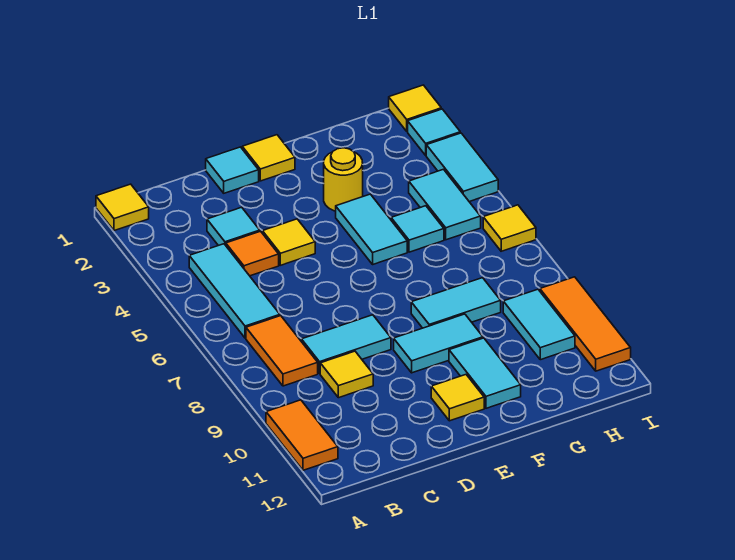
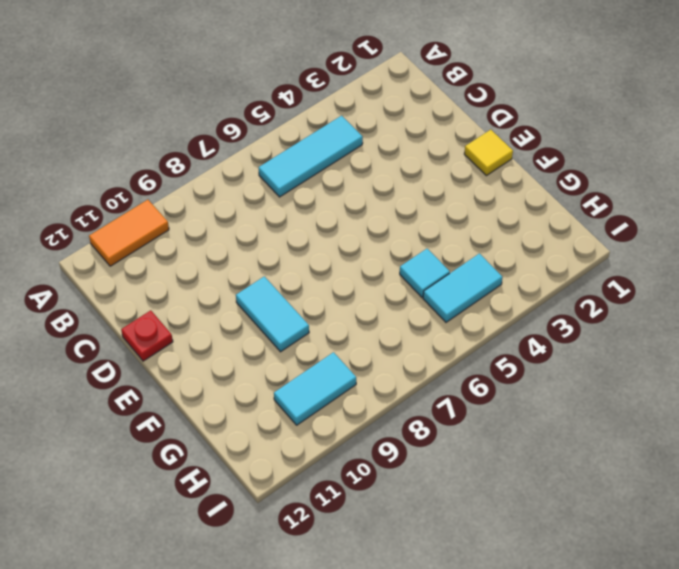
red plate D12 level 1 -> none
none -> yellow tile A1 level 1
none -> orange tile B7:B8 level 1
none -> cyan tile C3 level 1

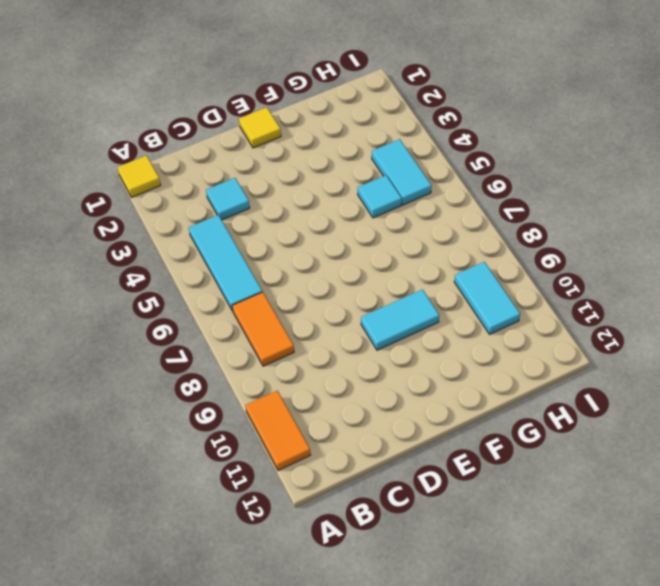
none -> orange tile C4 level 1
none -> cyan tile C8:D8 level 1
none -> yellow tile C9 level 1

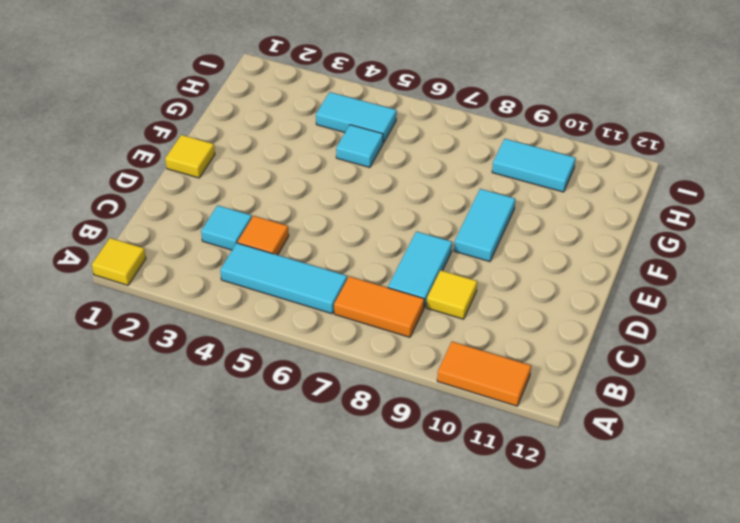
none -> cyan tile D1 level 1
none -> yellow tile D4 level 1
none -> yellow tile E11 level 1

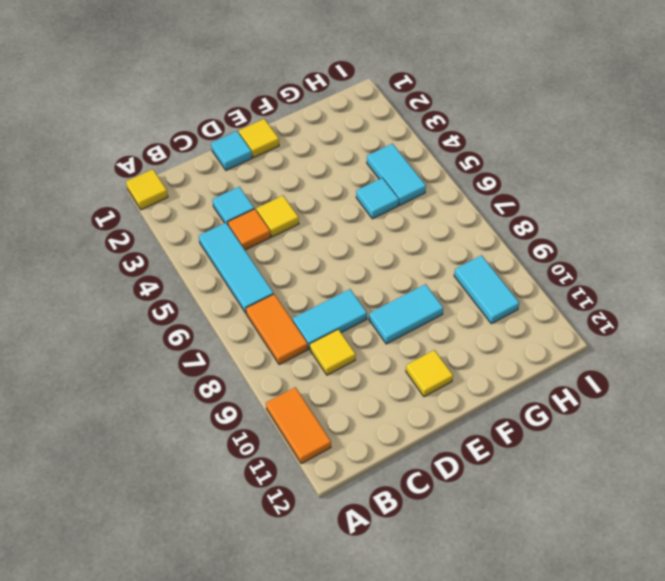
none -> yellow round brick F3 level 1
none -> cyan tile F4:F5 level 1
none -> cyan tile F8:G8 level 1

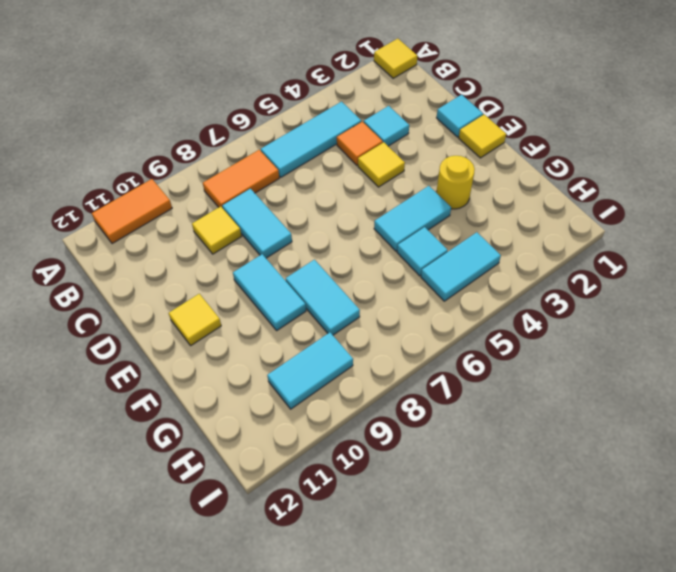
none -> cyan tile F10:F11 level 1
none -> yellow tile I1 level 1
none -> cyan tile I2 level 1

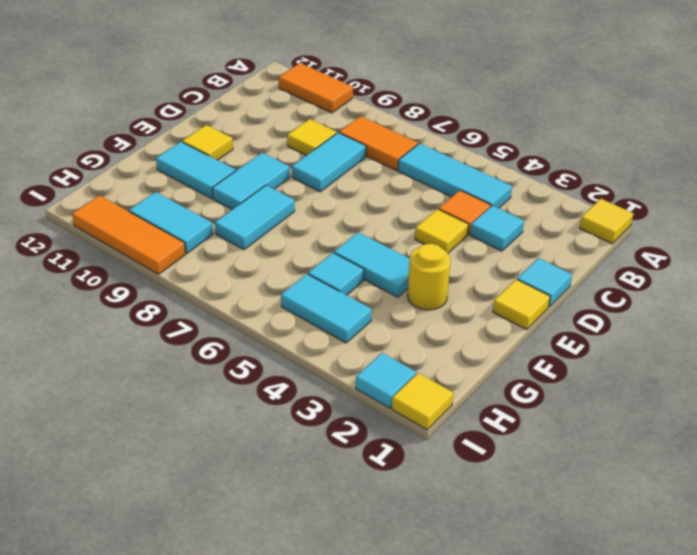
none -> cyan tile I3:I4 level 1
none -> yellow tile I6 level 1

